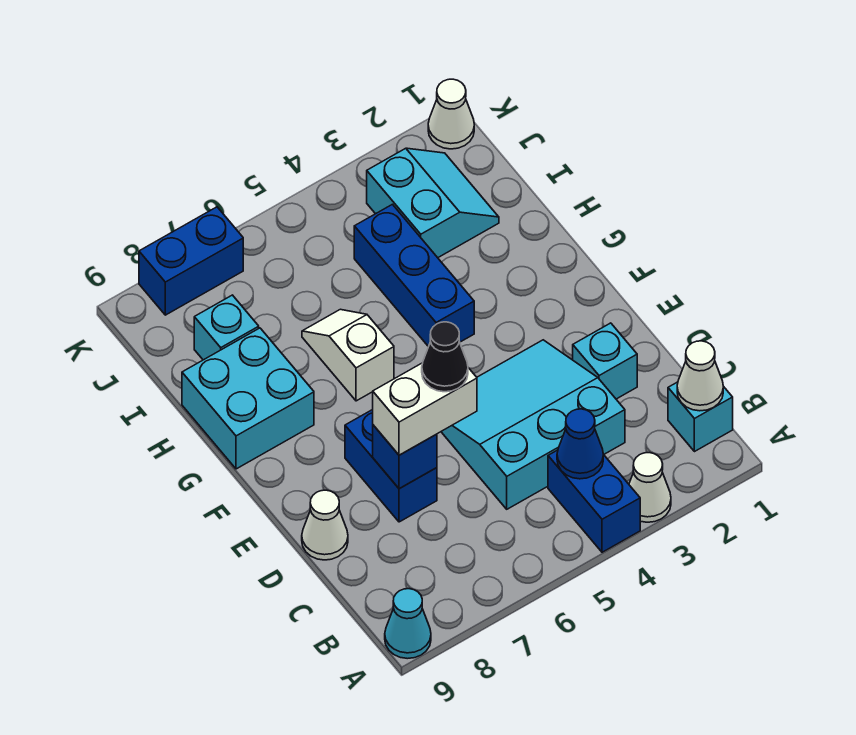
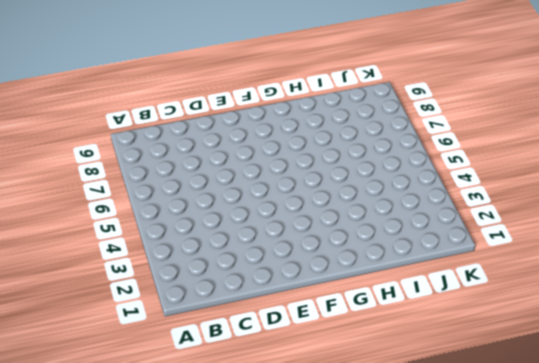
none -> white cone A3 level 1
none -> blue brick A4:B4 level 1
none -> cyan cone A9 level 1

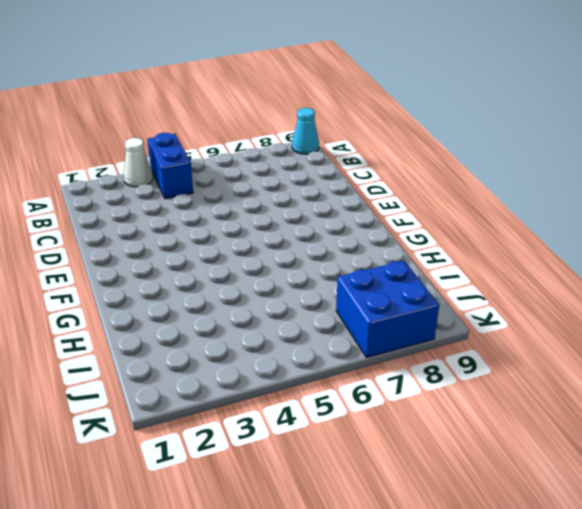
blue brick J7:K8 level 1 -> blue brick K7:K8 level 1
none -> cyan brick B1 level 1
none -> cyan slope C3:E5 level 1 top C
none -> cyan brick D2 level 1

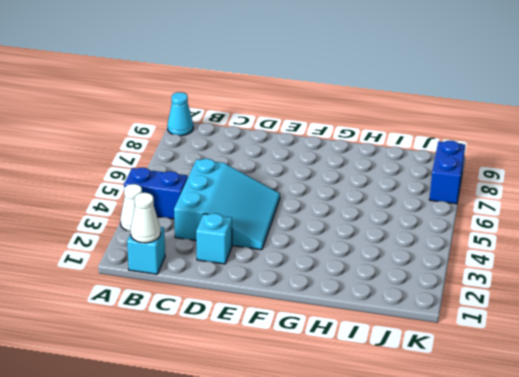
none -> blue brick D7:E7 level 1
none -> white cone D9 level 1
none -> blue brick G4:I4 level 1

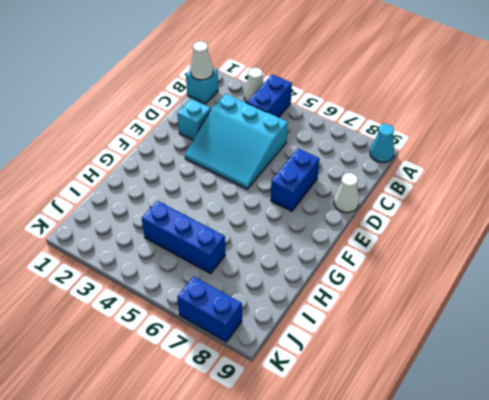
blue brick I4:I6 level 1 -> blue brick G4:I4 level 1
none -> white slope G6:H6 level 1 top G
none -> cyan brick G8:H9 level 1
none -> cyan slope I2:J3 level 1 top 3

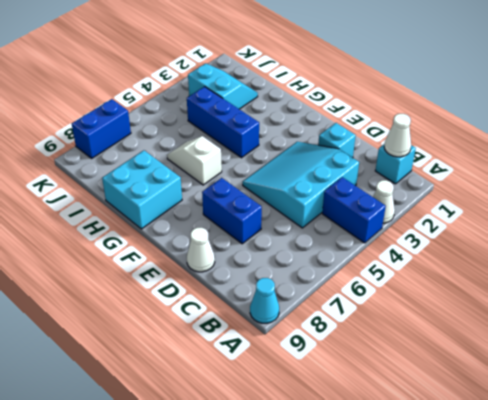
none -> cyan brick I8 level 1
none -> white cone K1 level 1
none -> blue cone B4 level 2

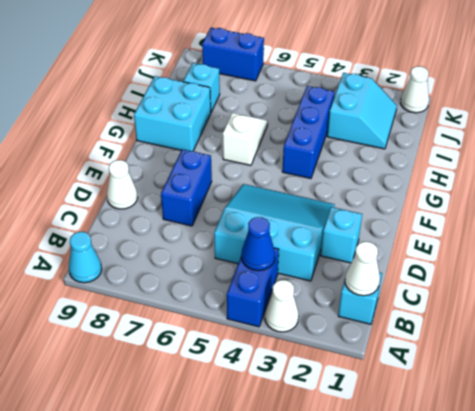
none -> blue brick D7 level 2
none -> white brick D6:D7 level 3
none -> black cone D6 level 4

